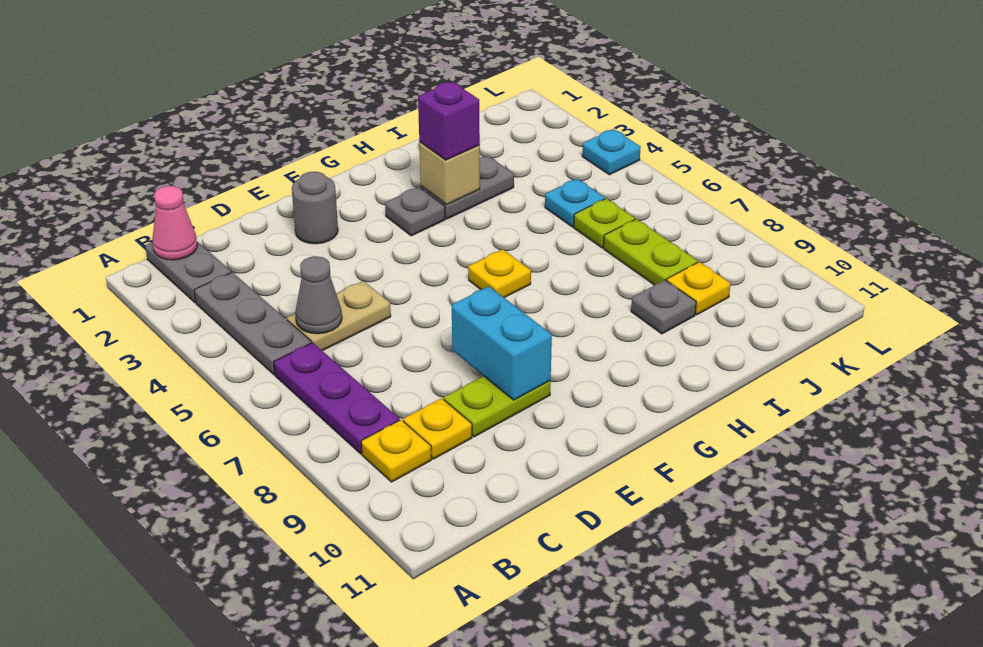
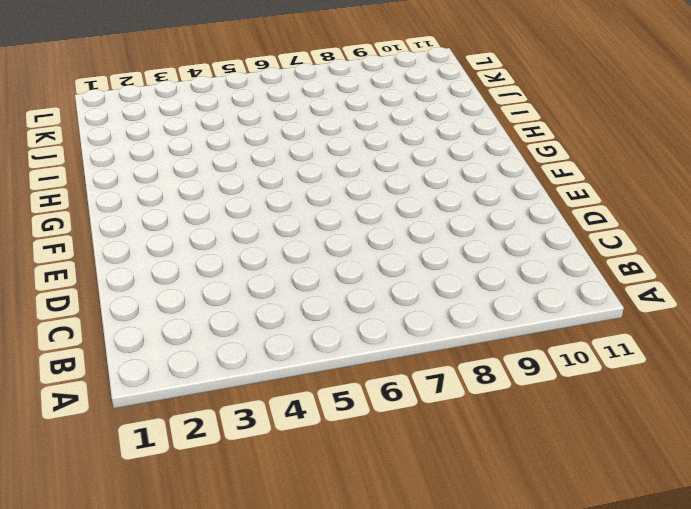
none -> grey plate B1:B2 level 1
none -> grey plate B3:B5 level 1
none -> purple plate B6:B8 level 1

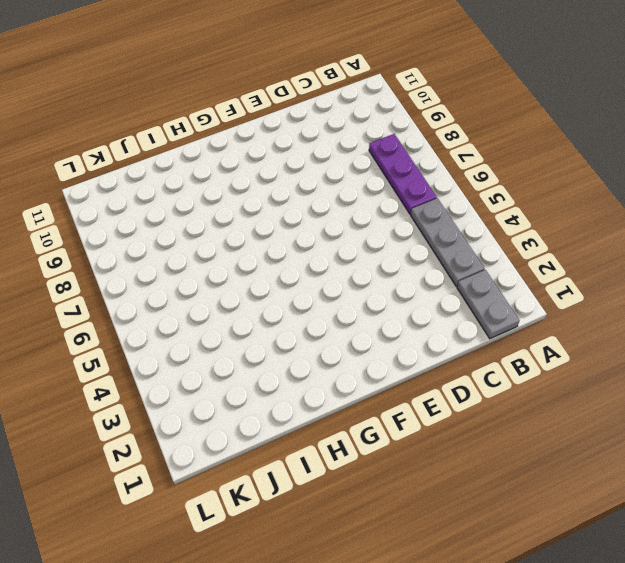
none -> yellow plate B9 level 1
none -> tan plate C5:D5 level 1
none -> yellow plate C9 level 1

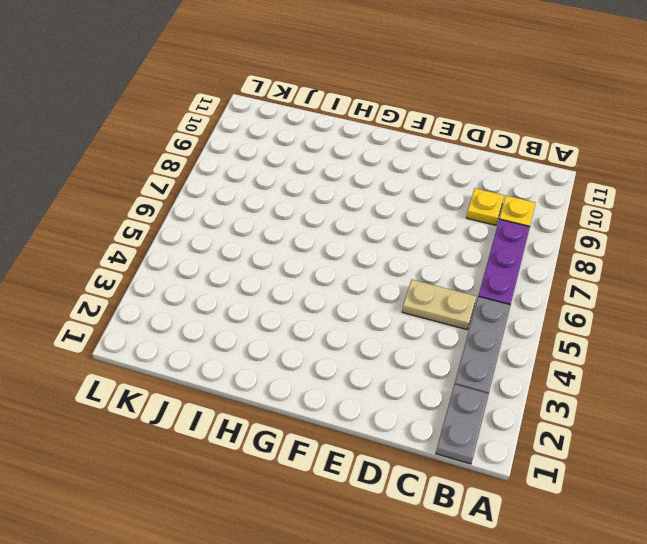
none -> lime plate D9:E9 level 1
none -> grey round brick E2 level 1
none -> grey plate G3 level 1

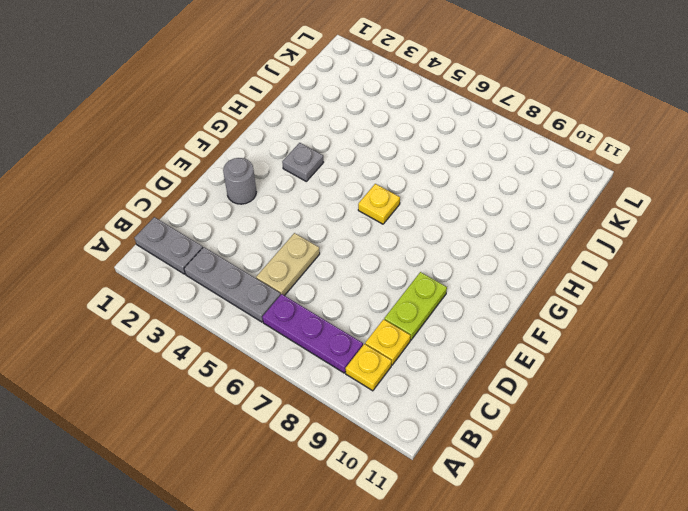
none -> grey plate H3:I3 level 1
none -> grey plate I9 level 1
none -> cyan plate J5 level 1

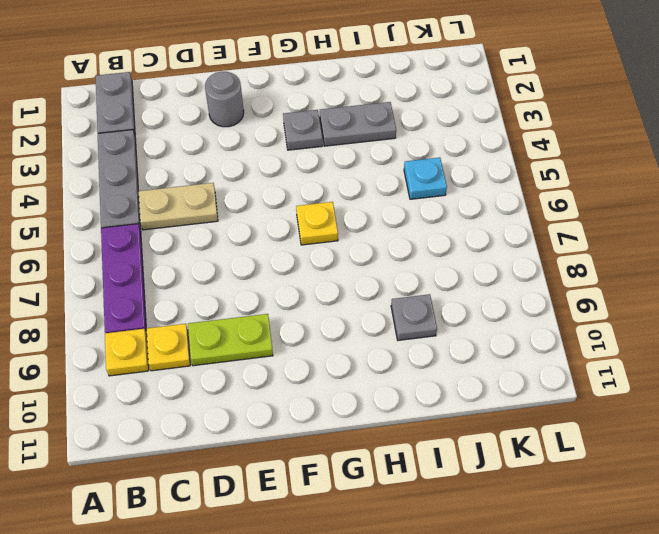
none -> lime plate J6 level 1
none -> lime plate J7:J8 level 1
none -> yellow plate J9 level 1

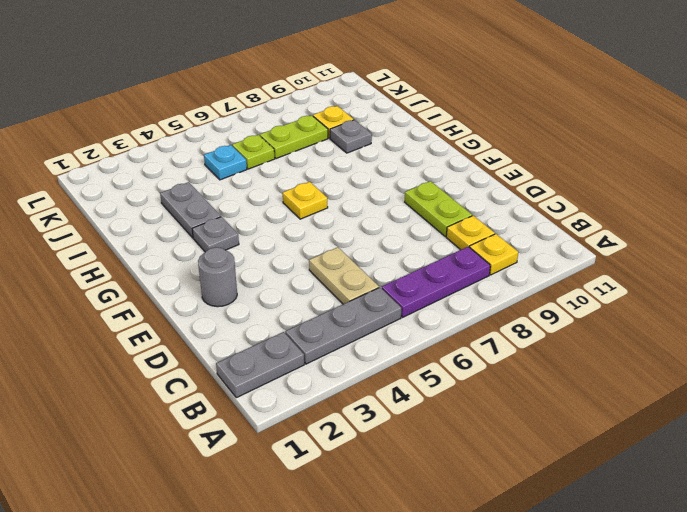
none -> cyan plate L4 level 1
none -> pink cone B1 level 2
none -> grey cone C5 level 2

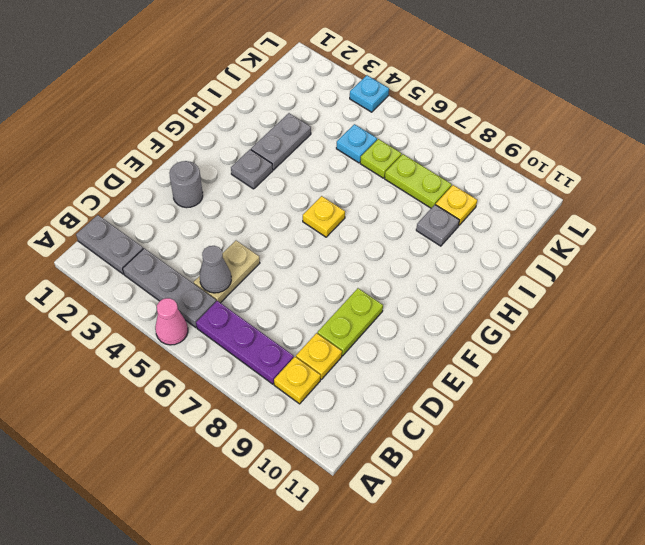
pink cone A5 level 1 -> pink cone B1 level 2
none -> cyan brick E8:E9 level 2
none -> tan brick H3 level 2
none -> purple brick H3 level 3

